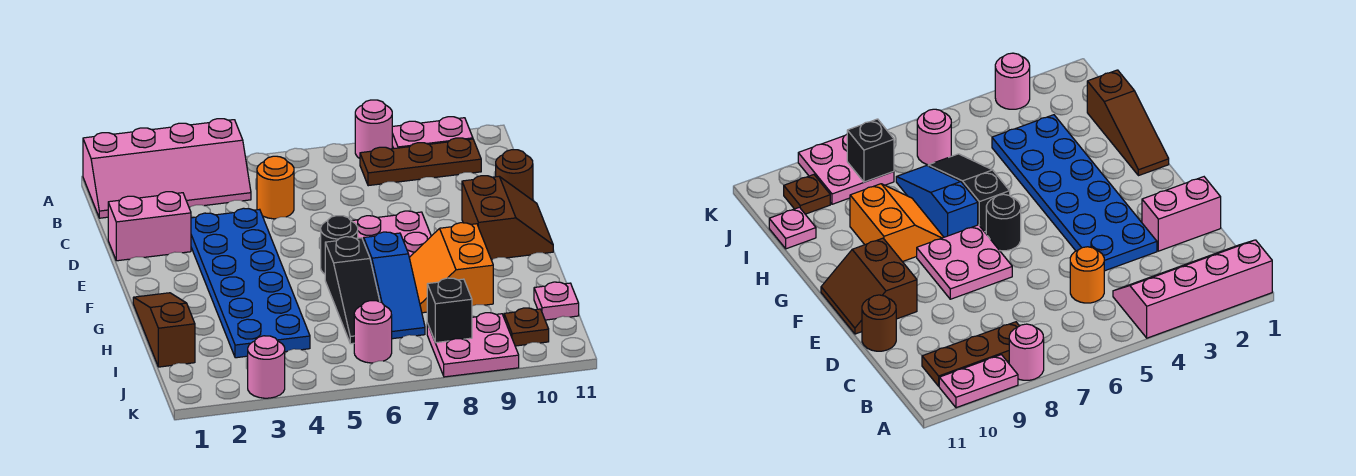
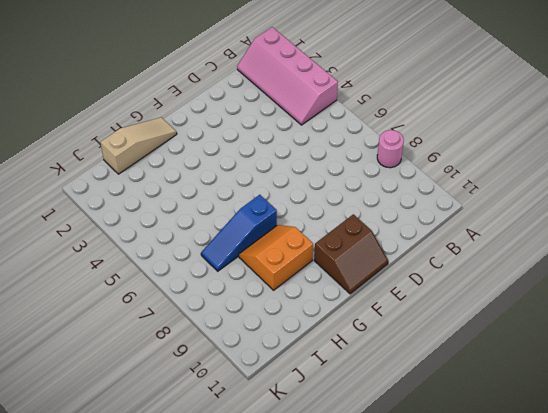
tan slope G1:I1 level 1 top I -> brown slope G1:I1 level 1 top I
none -> pink plate A9:A10 level 1
none -> brown plate B8:B10 level 1
none -> orange round brick C5 level 1

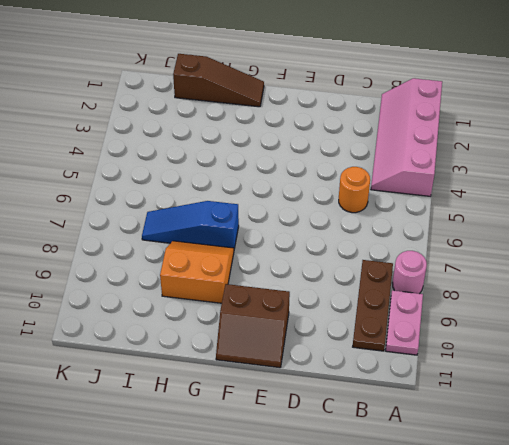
none -> pink brick D1:D2 level 1
none -> blue plate D3:I4 level 1
none -> brown round brick D11 level 1

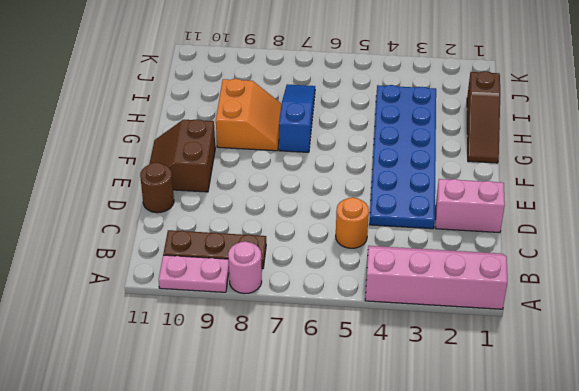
none -> pink plate E7:F8 level 1
none -> black round brick F6 level 1
none -> black slope G6:I6 level 1 top G

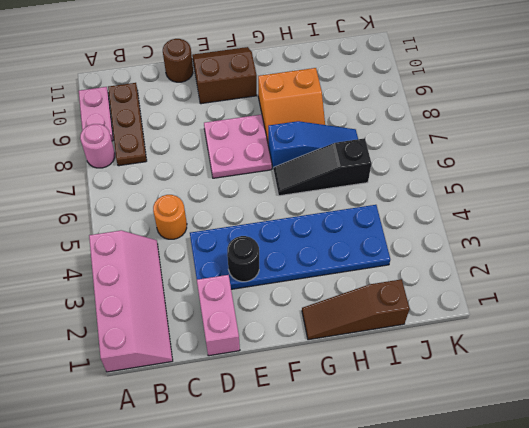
black round brick E3 level 2 -> black round brick F6 level 1
black slope G6:I6 level 1 top I -> black slope G6:I6 level 1 top G
none -> pink plate I11 level 1
none -> pink round brick J6 level 1
none -> pink plate J8:K9 level 1

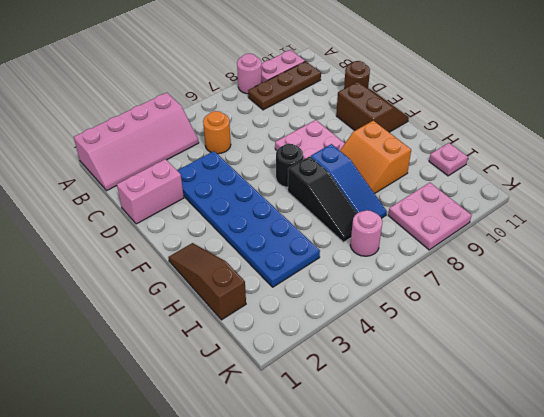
none -> brown plate J10 level 1
none -> pink round brick K3 level 1
none -> black brick J8 level 2

